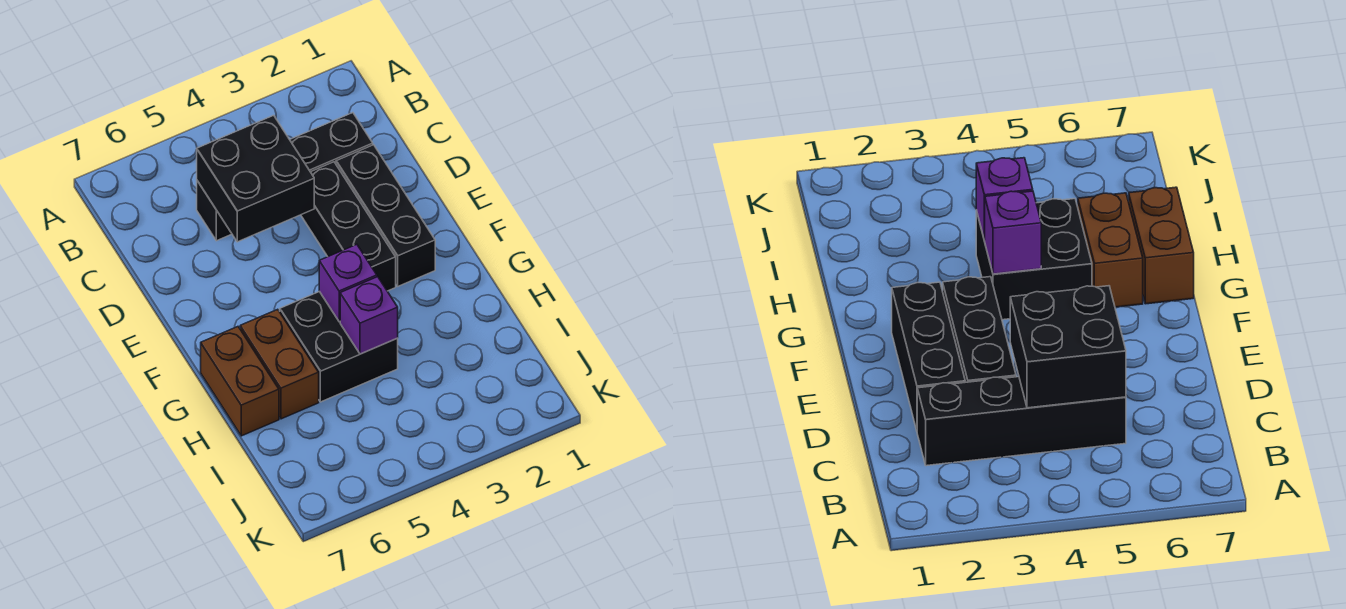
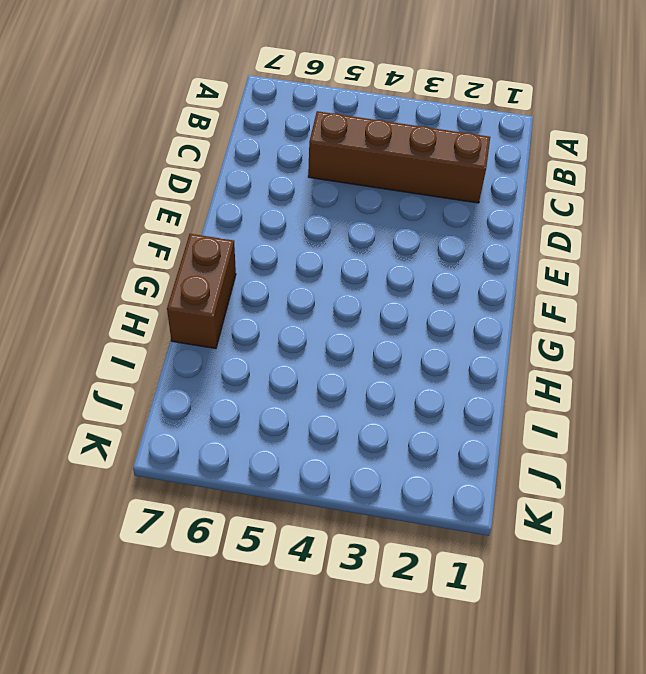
brown brick C2:C5 level 1 -> black brick C2:C5 level 1
none -> black brick D2:F2 level 1
none -> black brick D3:F3 level 1

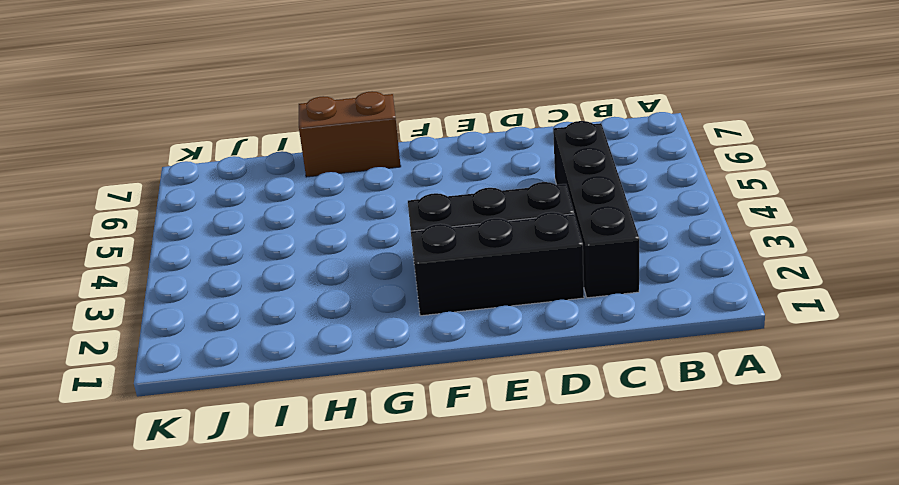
none -> black brick G4:H5 level 1
none -> brown brick G6:H6 level 1

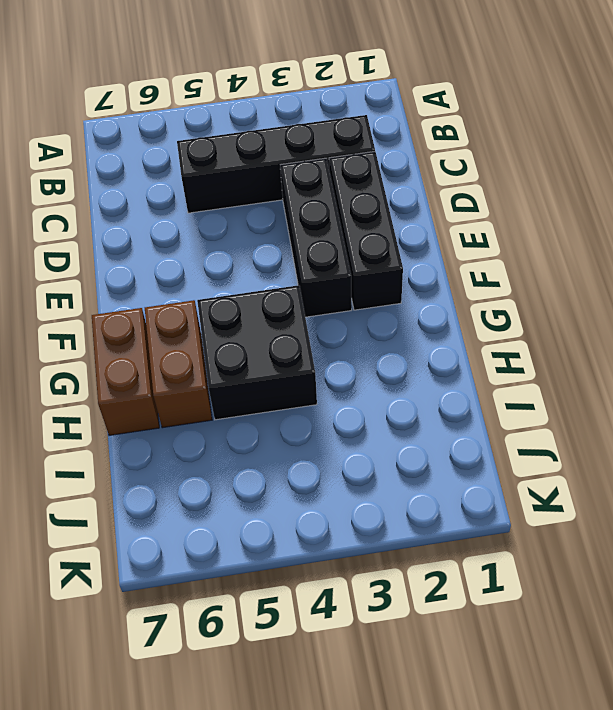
none -> black brick C4:D5 level 2
none -> purple brick G4 level 2

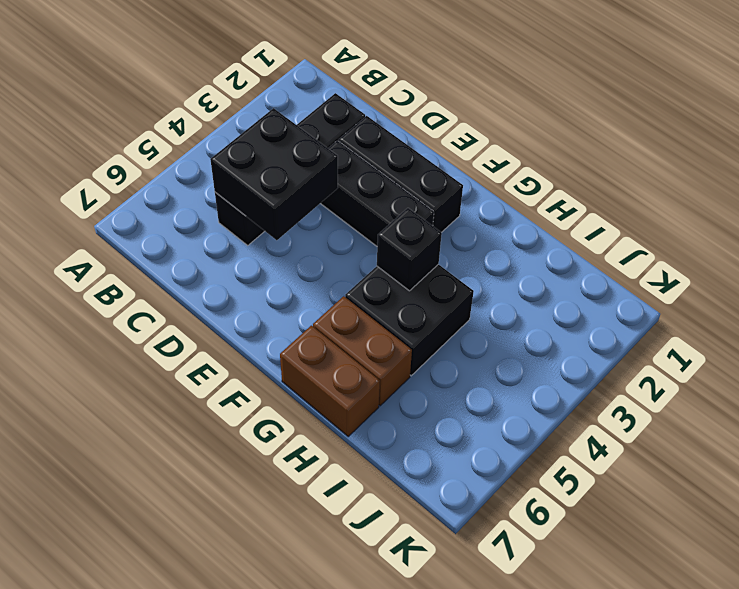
black brick G4 level 2 -> purple brick G4 level 2
none -> purple brick H4 level 2

